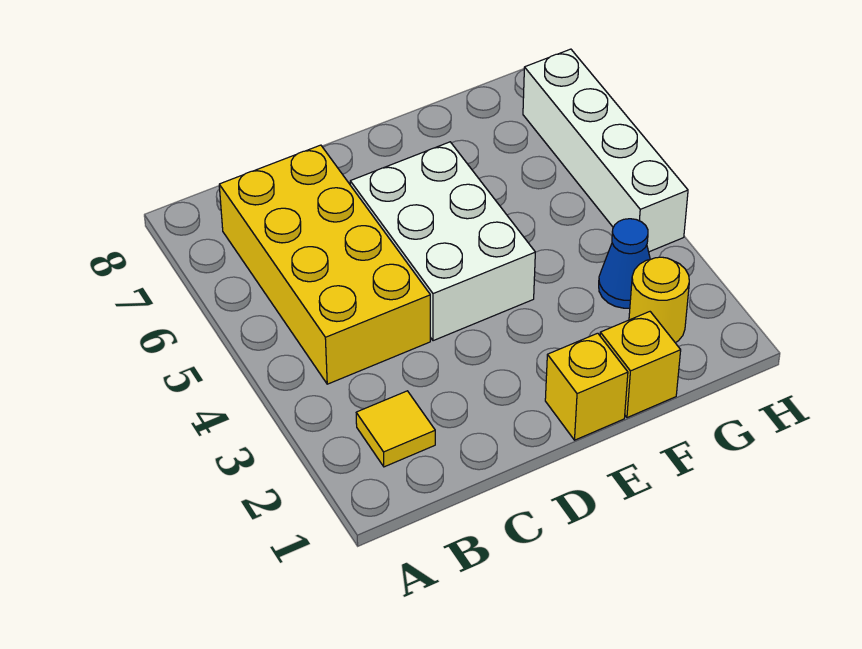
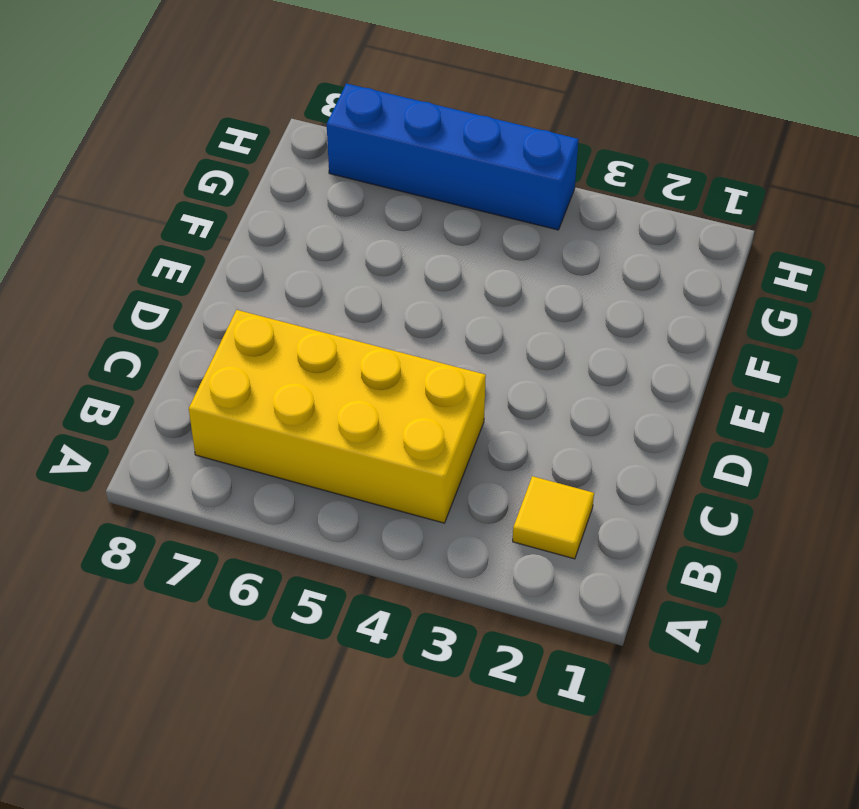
blue brick H4:H7 level 1 -> white brick H4:H7 level 1
none -> white brick D4:E6 level 1
none -> yellow brick E1 level 1

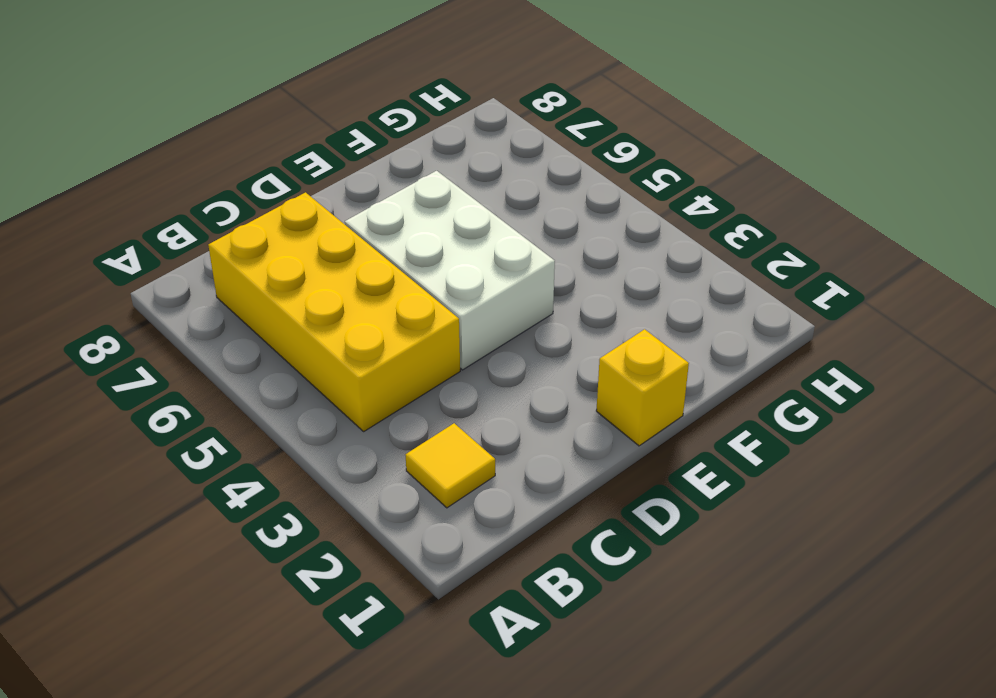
none -> yellow brick F1 level 1
none -> yellow round brick G2 level 1

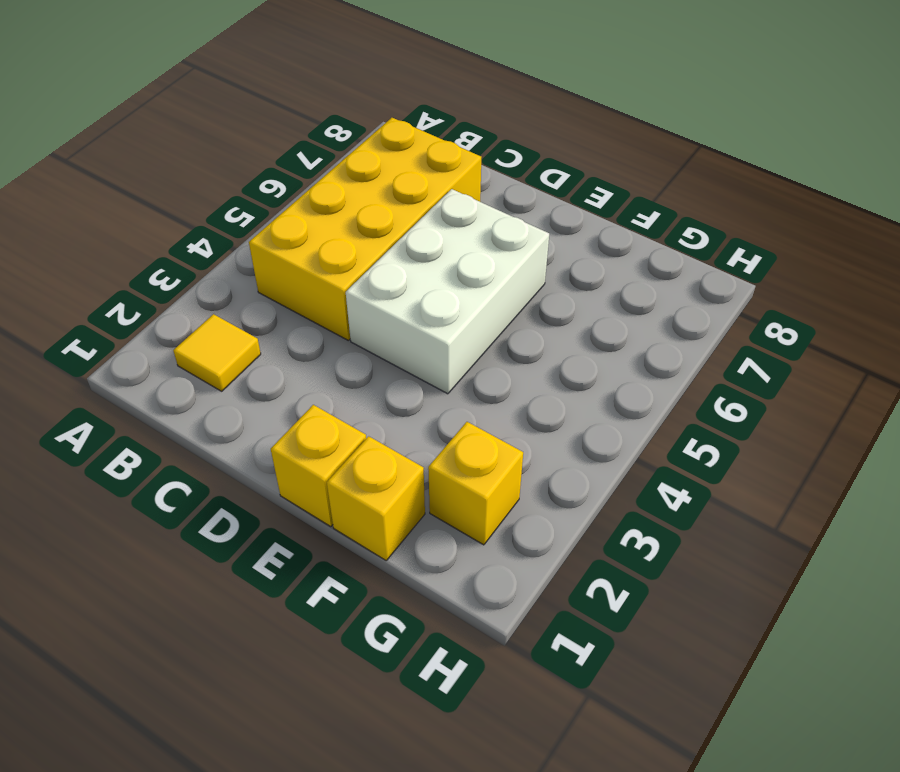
yellow brick G2 level 1 -> yellow round brick G2 level 1
none -> blue cone G3 level 1
none -> white brick H4:H7 level 1

